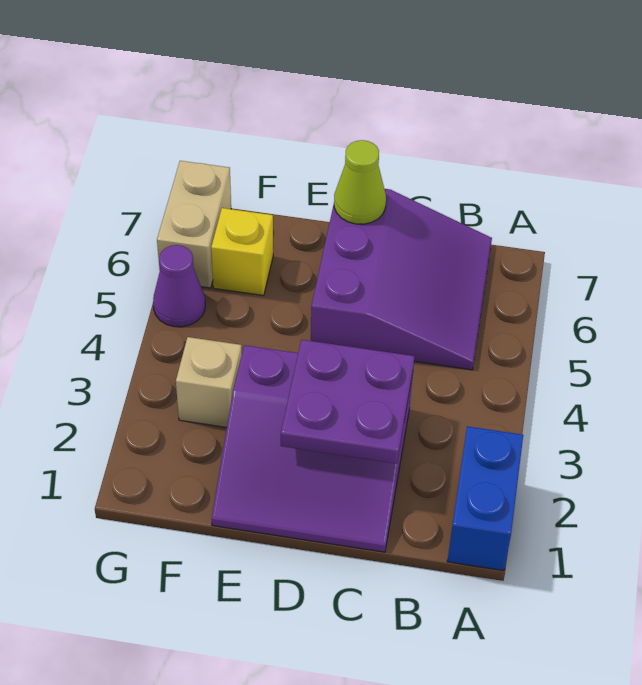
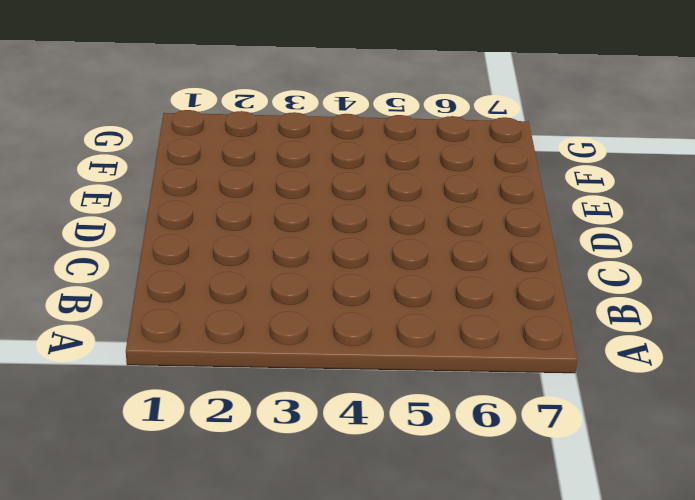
none -> blue brick A1:A2 level 1
none -> purple slope B5:D7 level 1 top D

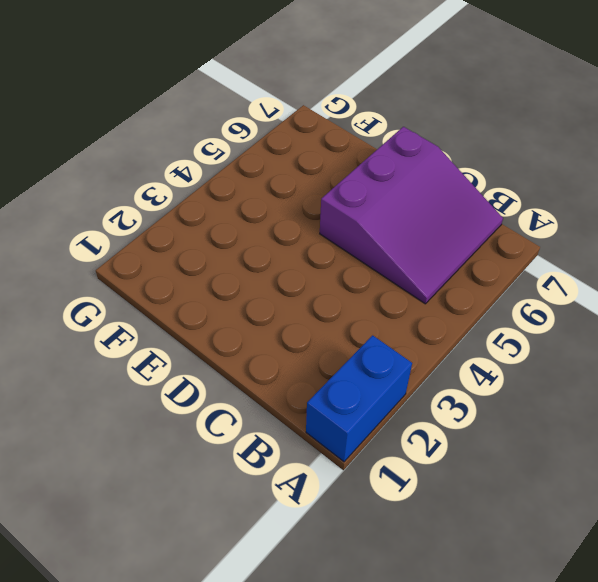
none -> purple slope C1:E3 level 1 top 3
none -> tan brick F3 level 1

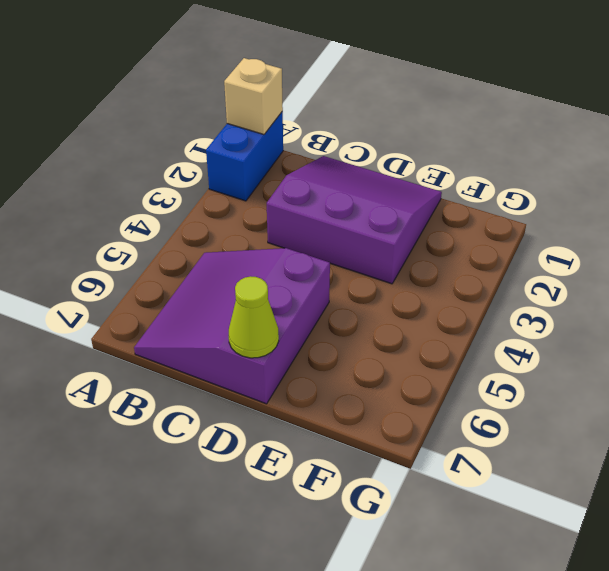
tan brick A1 level 2 -> tan brick F3 level 1
none -> yellow brick F6 level 1
none -> purple cone G5 level 1

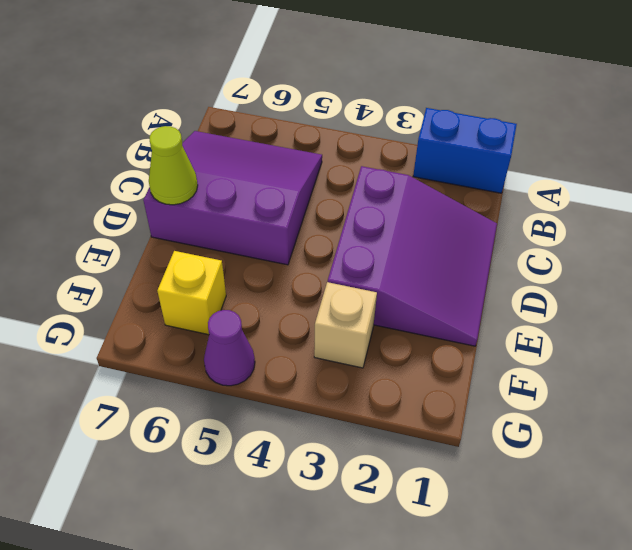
none -> tan brick G6:G7 level 1
none -> purple plate C2:D3 level 2

